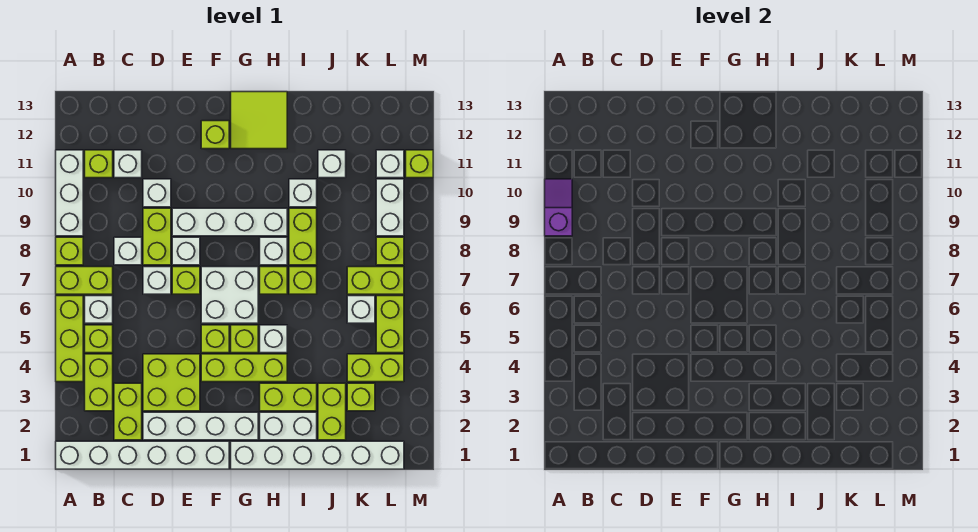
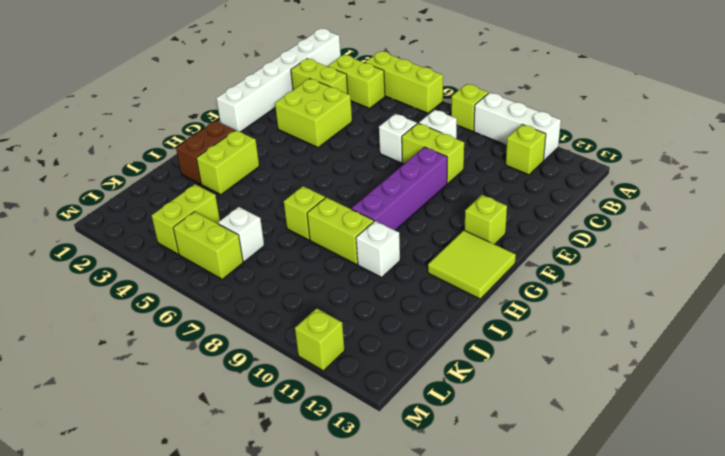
purple brick E9:H9 level 1 -> white brick E9:H9 level 1
brown brick H2:I2 level 1 -> white brick H2:I2 level 1
none -> lime brick A7:B7 level 1
none -> lime brick B5 level 1
none -> white brick B6 level 1
none -> white brick C11 level 1

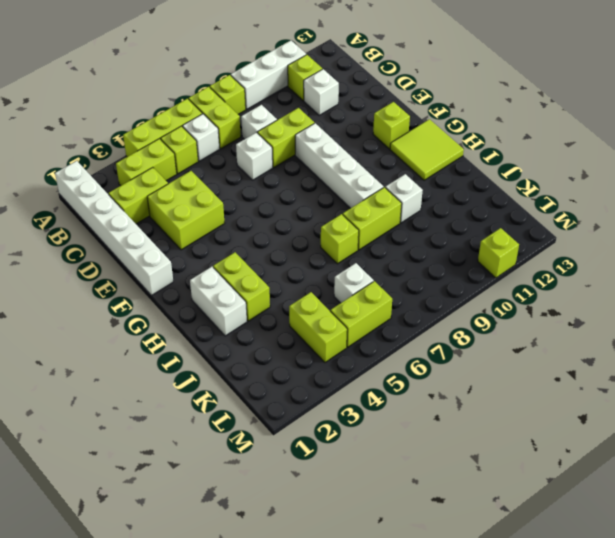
none -> white brick D2:G2 level 1
none -> white brick D10 level 1
none -> lime brick E7 level 1
none -> white brick E8 level 1

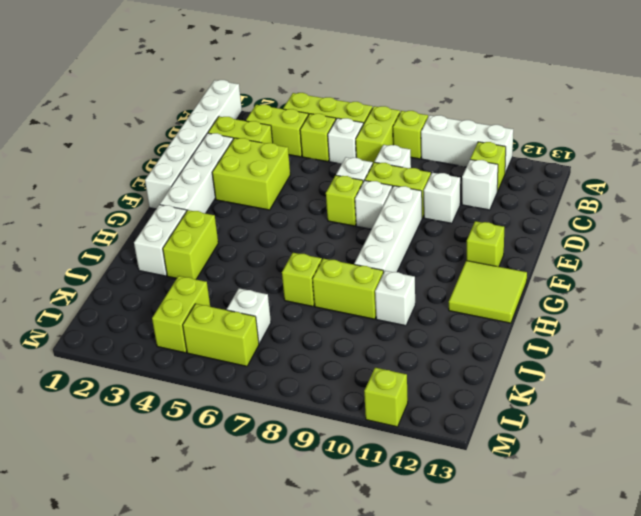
none -> lime brick F4:H4 level 1
none -> lime brick F5 level 1
none -> white brick F6:G7 level 1
none -> white brick G1:L1 level 1

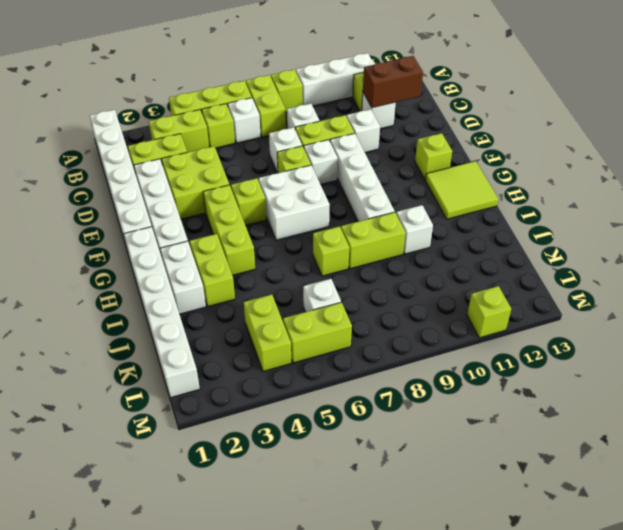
brown brick C11:C12 level 2 -> none
none -> lime brick G5 level 1
none -> white brick H5 level 1
none -> lime brick H7 level 1
none -> white brick H8 level 1

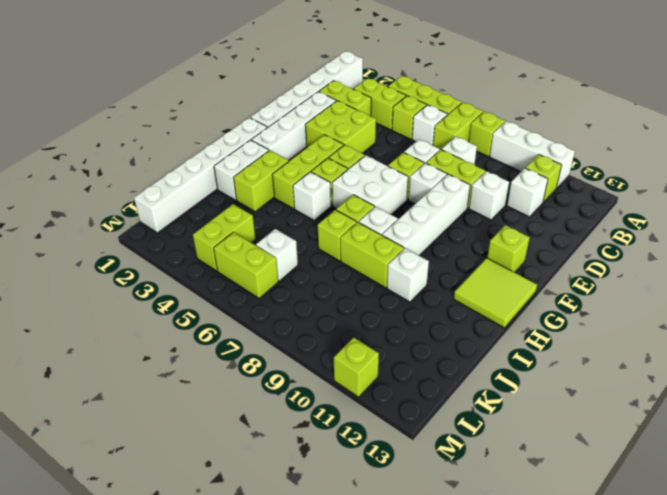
none -> lime brick J2:J3 level 1
none -> white brick J11 level 1
none -> lime brick K3 level 1
none -> lime brick K7:L7 level 1

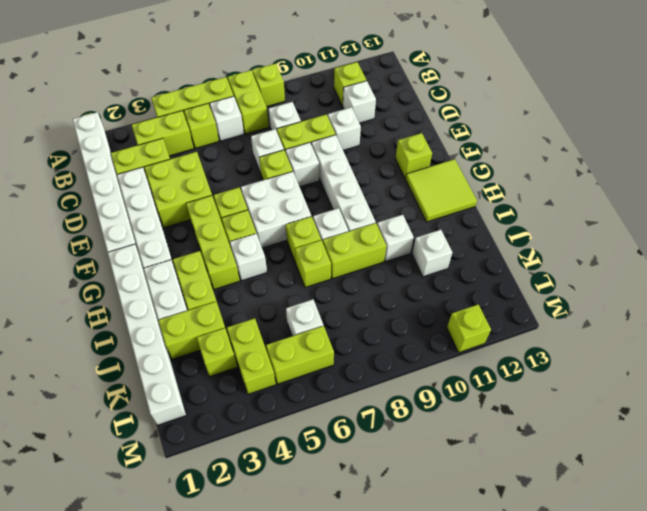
none -> white brick A9:A11 level 1
none -> lime brick K7:L7 level 1
none -> lime brick L8 level 1
none -> white brick L9:L10 level 1

